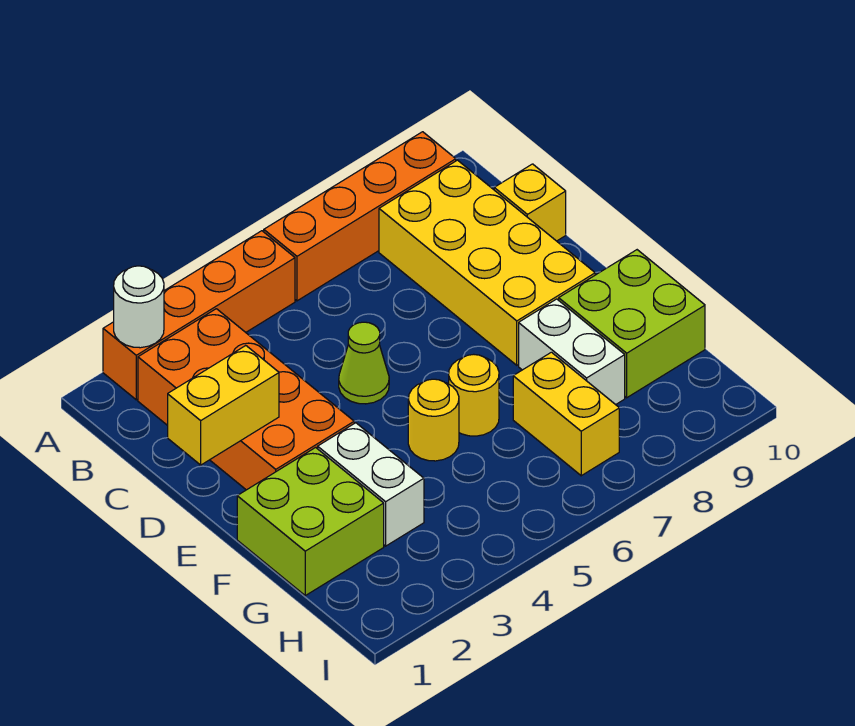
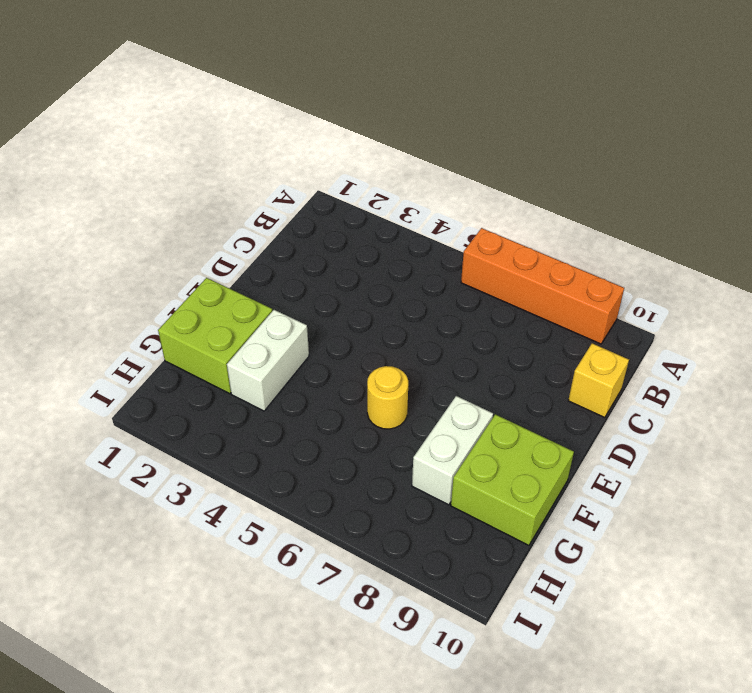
none -> orange brick A2:A5 level 1
none -> orange brick B2:E3 level 1
none -> yellow brick B8:E9 level 1

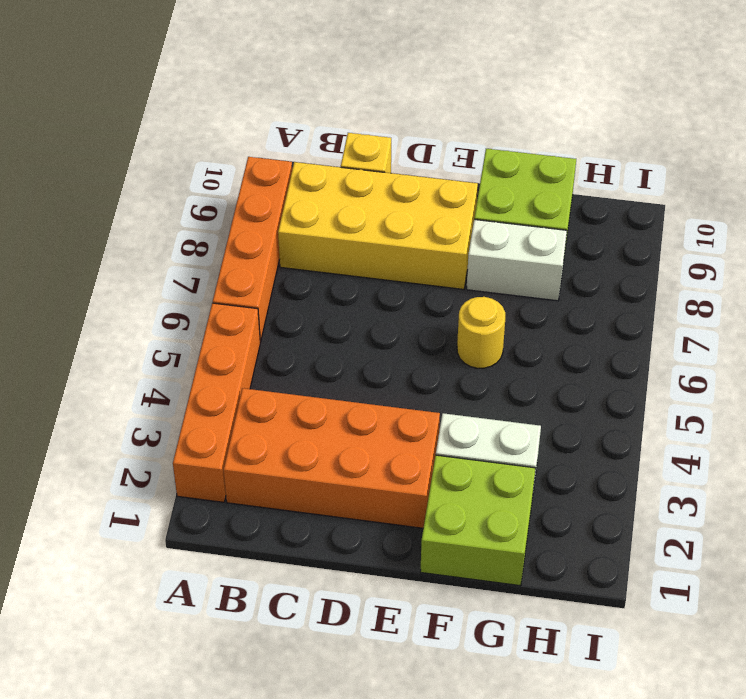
none -> lime cone D5 level 1
none -> yellow round brick F5 level 1
none -> yellow brick G7:H7 level 1

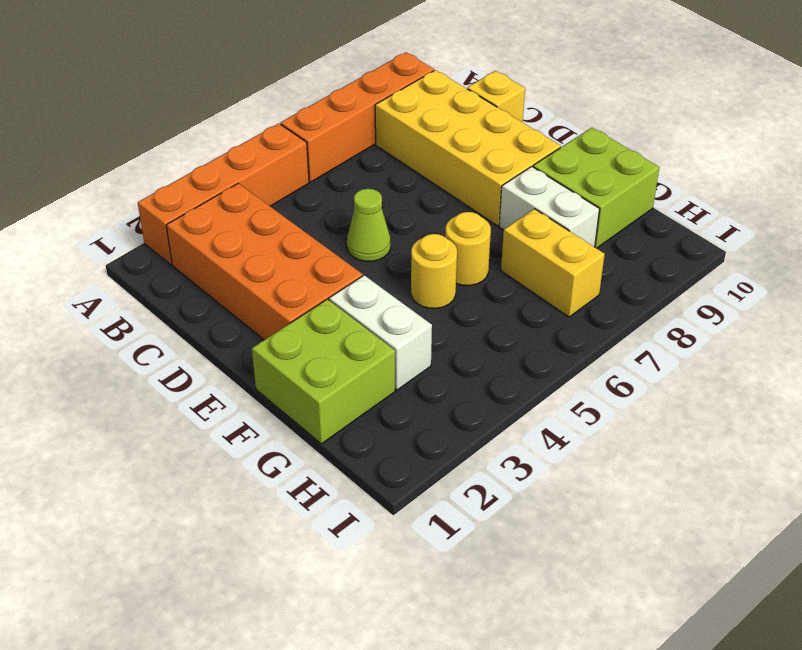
none -> white round brick A2 level 2
none -> yellow brick D1:D2 level 2

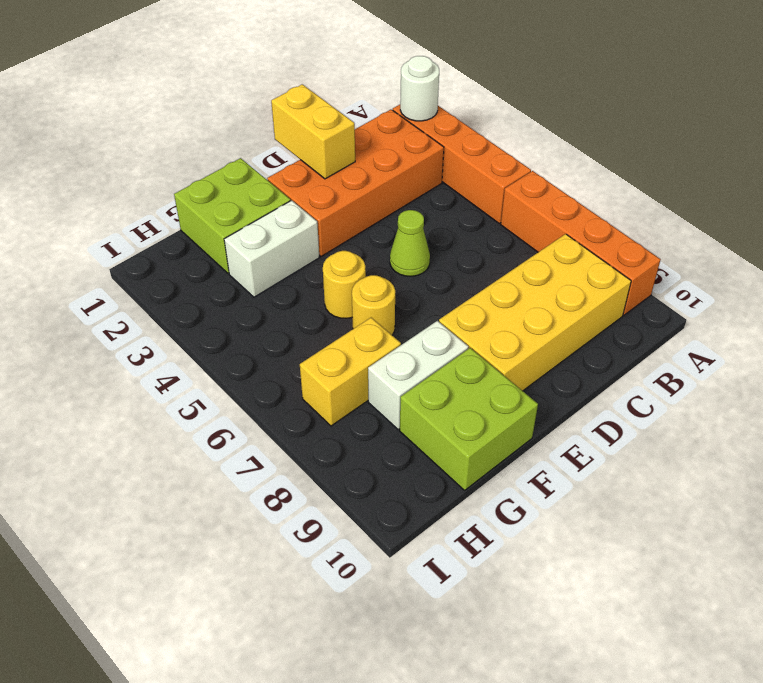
none -> yellow brick C10 level 1

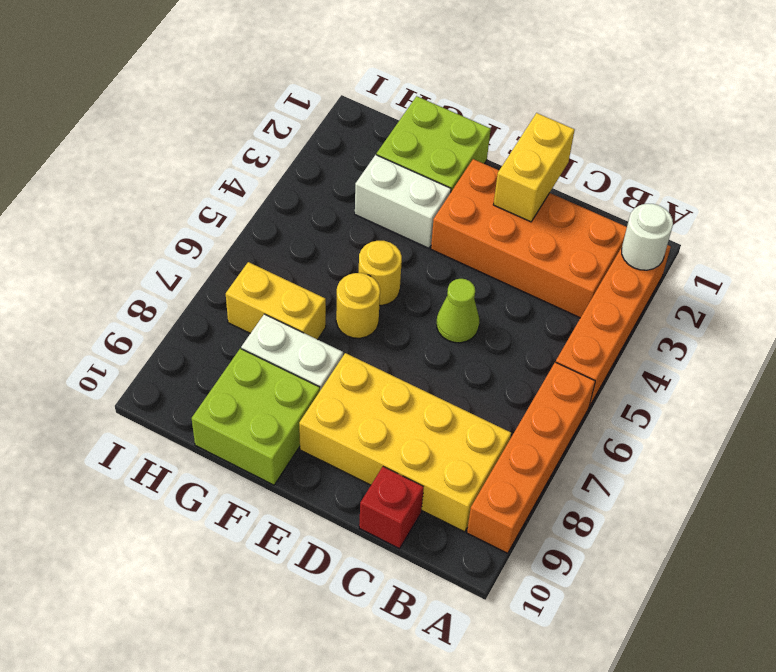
red brick C10 level 1 -> yellow brick C10 level 1

